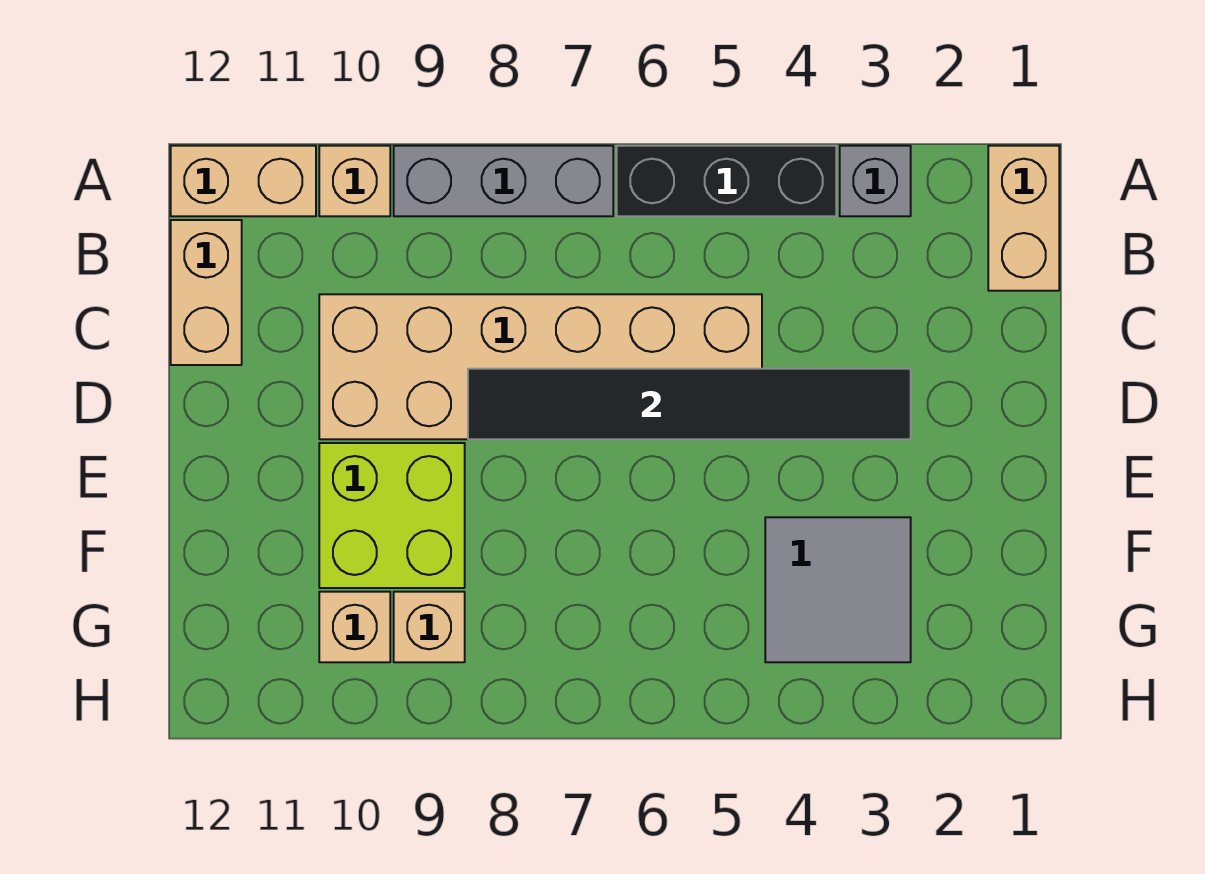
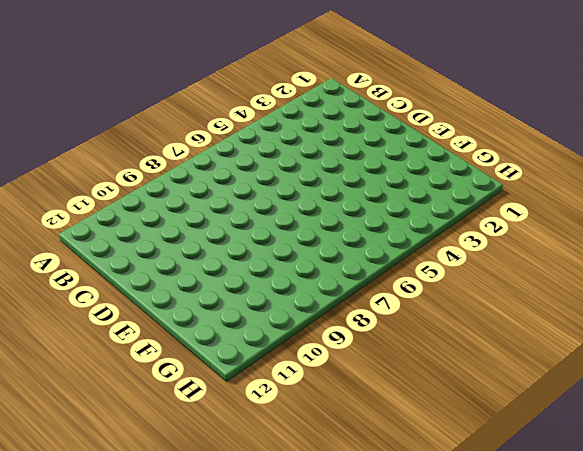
none -> tan brick A1:B1 level 1
none -> grey brick A3 level 1
none -> black brick A4:A6 level 1

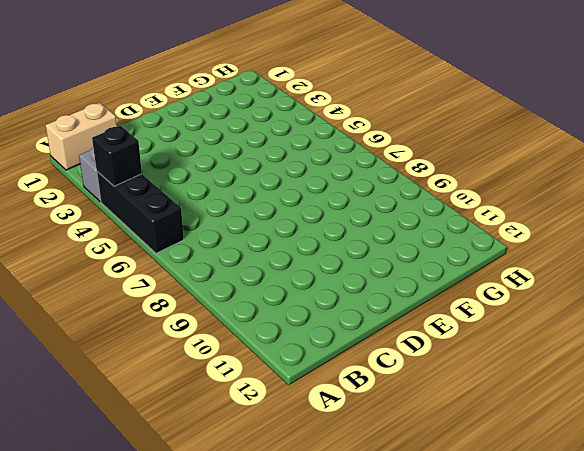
black brick A4 level 2 -> none
none -> grey brick A7:A9 level 1
none -> tan brick A10 level 1
none -> tan brick A11:A12 level 1

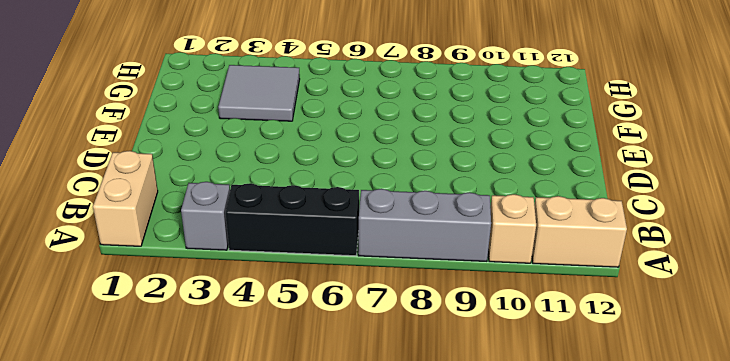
none -> tan brick B12:C12 level 1
none -> tan brick C5:D10 level 1
none -> lime brick E9:F10 level 1

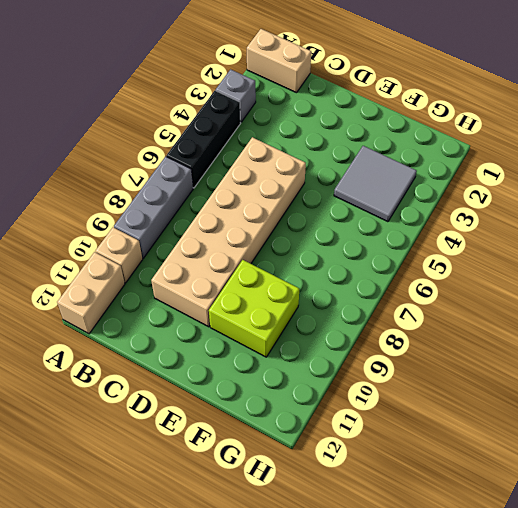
none -> tan brick B12:C12 level 1
none -> tan brick G9 level 1
none -> tan brick G10 level 1

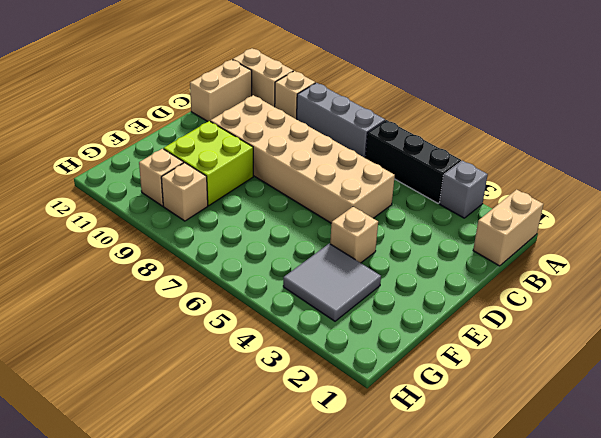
tan brick E4 level 1 -> none
none -> black tile D3:D8 level 2

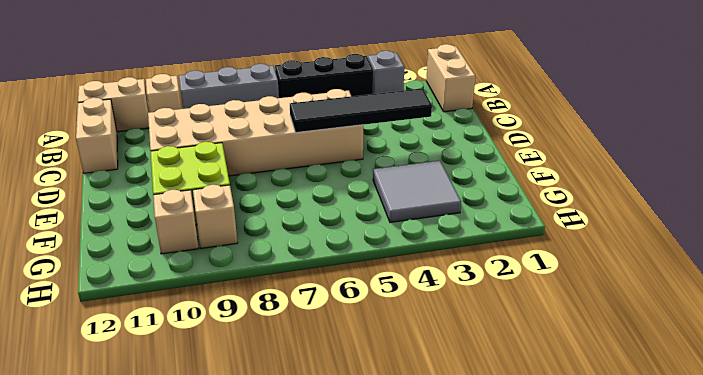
black tile D3:D6 level 2 -> black tile D3:D8 level 2

